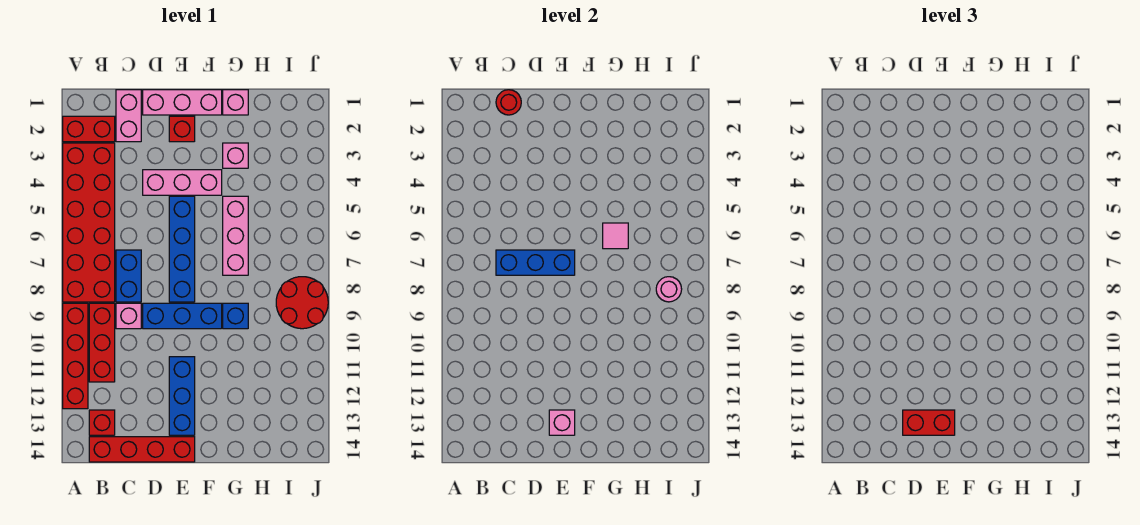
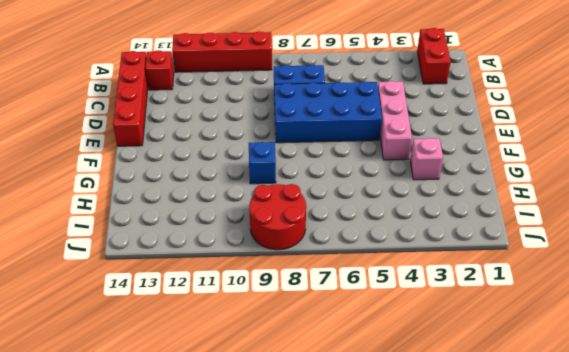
blue brick D5:E8 level 1 -> blue brick E5:E8 level 1
none -> red brick A3:B8 level 1
none -> red brick B9:B11 level 1
none -> pink brick C1:C2 level 1

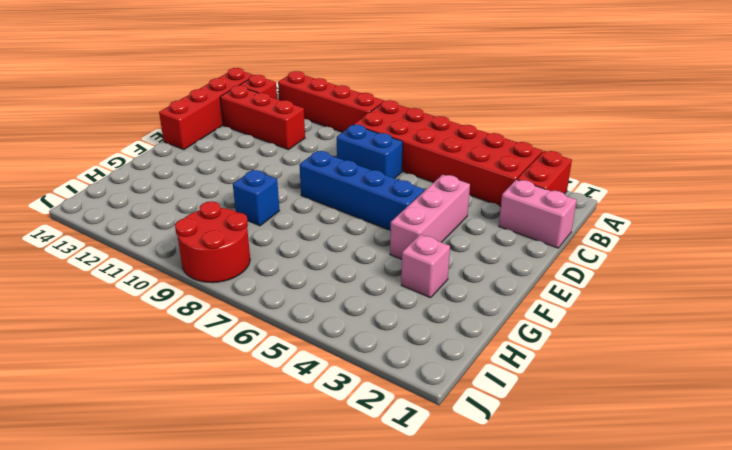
red brick C11:C13 level 1 -> red brick B9:B11 level 1
none -> pink brick C9 level 1
none -> pink brick D1:F1 level 1
none -> blue brick D9:F9 level 1

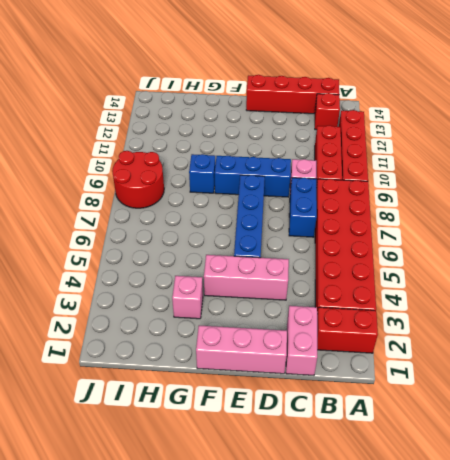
none -> red brick E2 level 1
none -> blue brick E11:E13 level 1
none -> pink brick G1 level 1

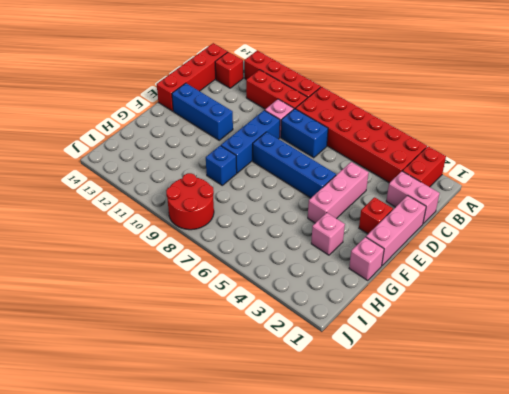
none -> pink brick G5:G7 level 1
none -> red round brick C1 level 2
none -> blue brick C7:E7 level 2

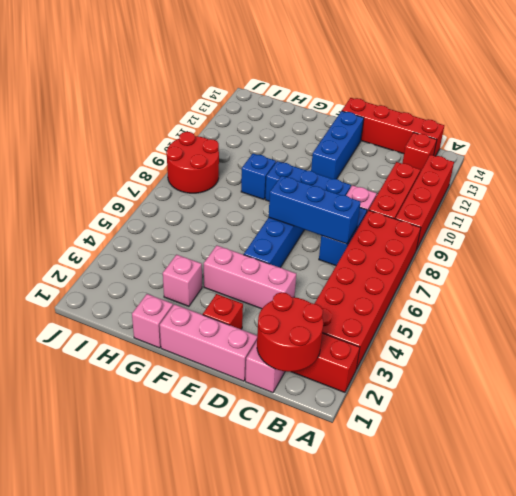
red round brick B1:C2 level 2 -> red round brick C1 level 2
none -> pink brick G5:G7 level 1
none -> pink brick E13 level 2
none -> pink tile G6 level 2

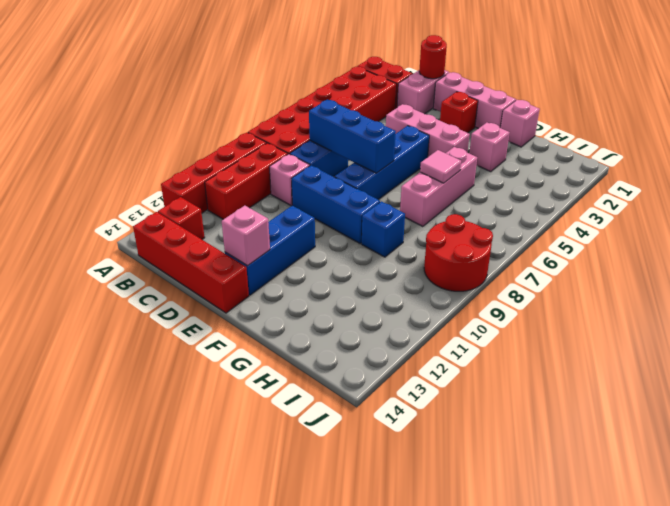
none -> pink round brick I8 level 2
none -> red brick D13:E13 level 3

